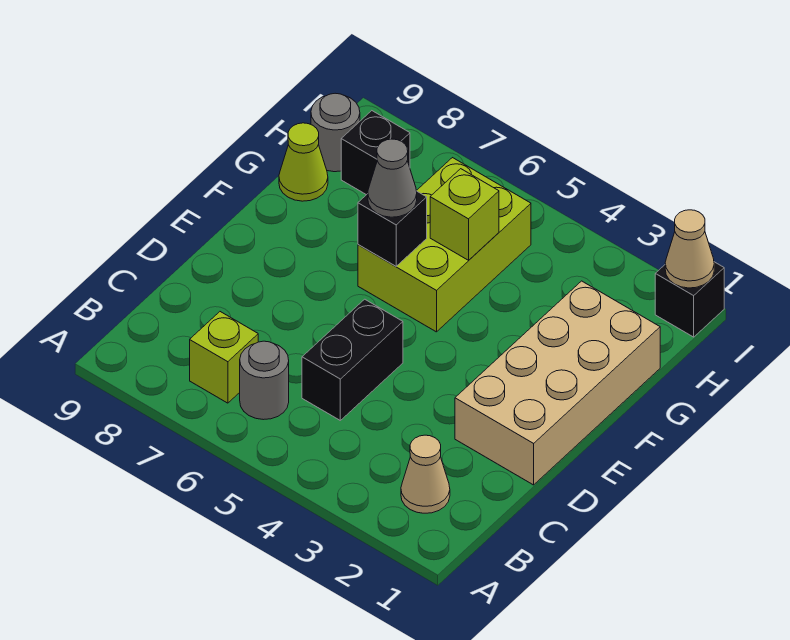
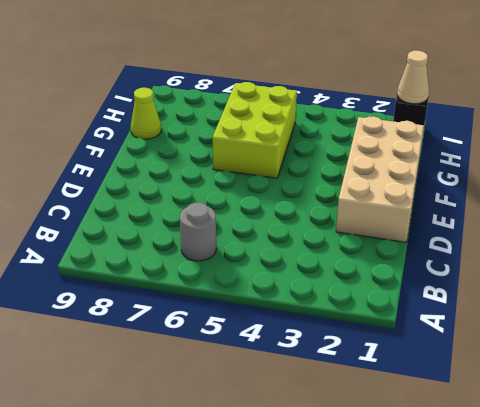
none -> tan cone B2 level 1
none -> lime brick B7 level 1
none -> black brick C5:D5 level 1

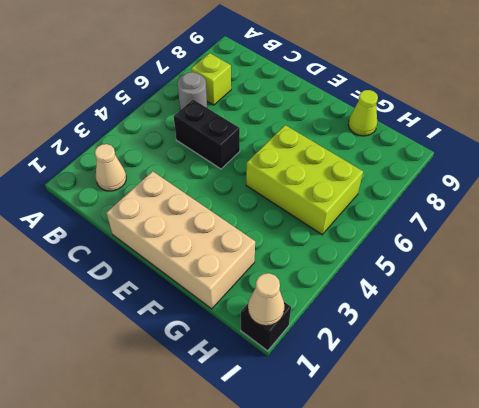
none -> black brick H8 level 1
none -> grey round brick H9 level 1
none -> black brick F6 level 2

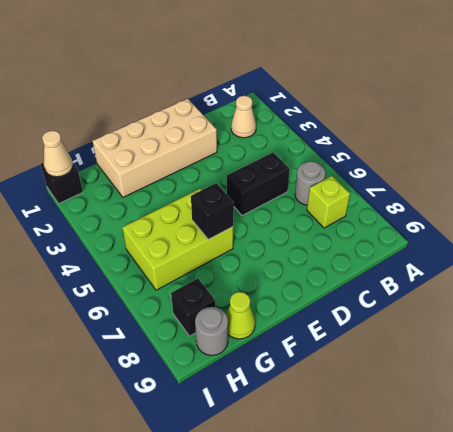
none -> lime brick G5 level 2
none -> grey cone F6 level 3

